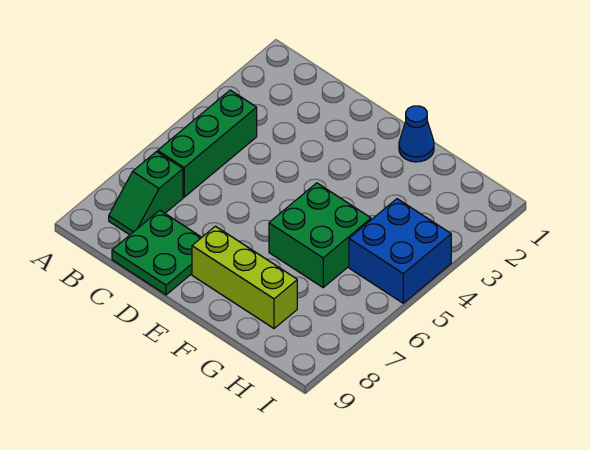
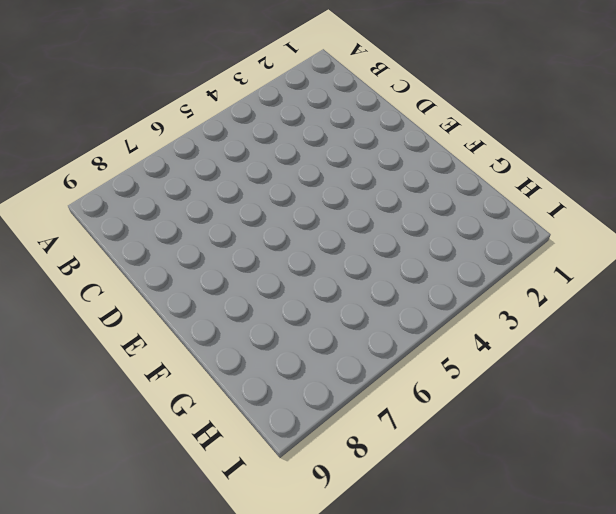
none -> green brick B4:B6 level 1
none -> green slope B7:B8 level 1 top 7

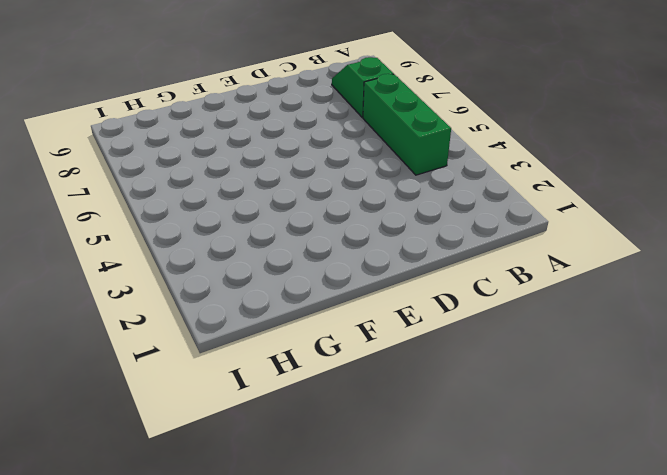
none -> green plate C8:D9 level 1
none -> lime brick E8:G8 level 1

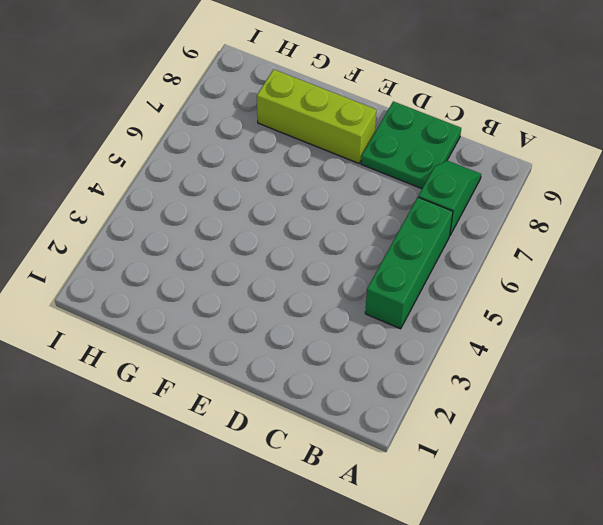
none -> blue cone F1 level 1
none -> green brick F5:G6 level 1

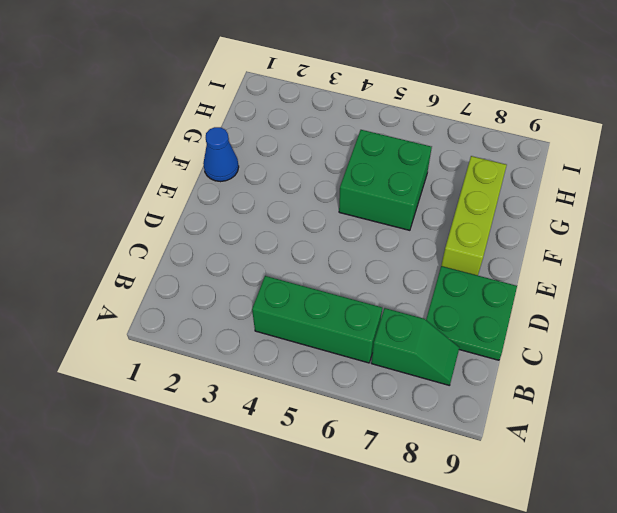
none -> blue brick H4:I5 level 1

